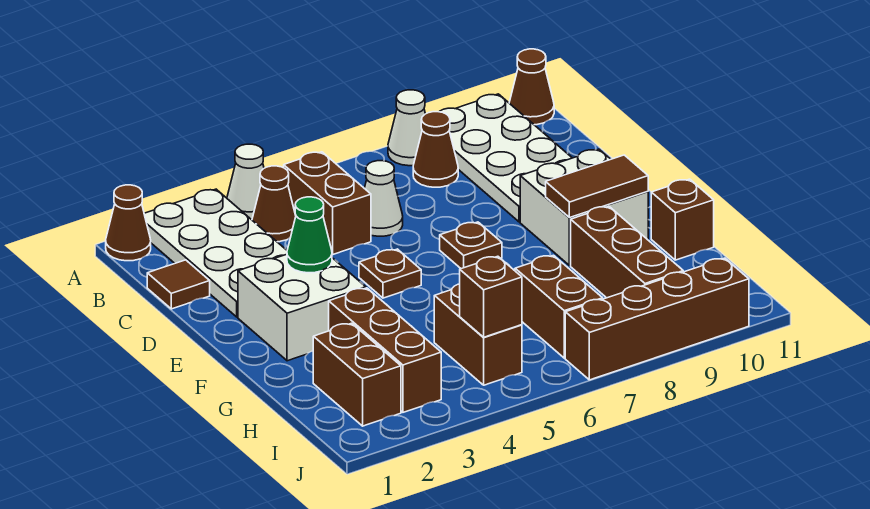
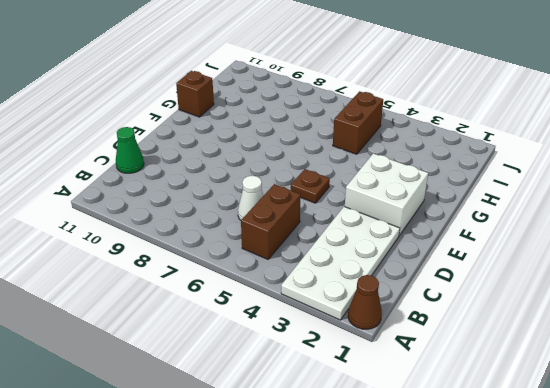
green cone C11 level 1 -> green cone E3 level 2
none -> white cone A4 level 1
none -> white cone A8 level 1
none -> white plate A9:D10 level 1

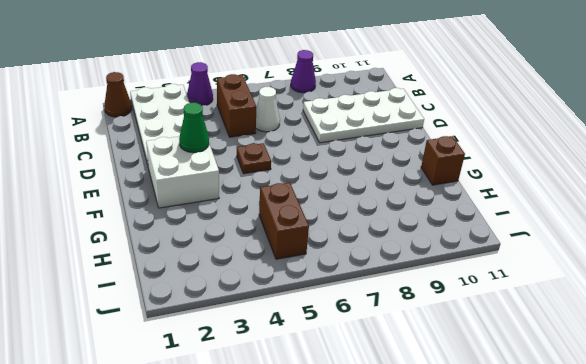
purple cone A4 level 1 -> white cone A4 level 1
purple cone A8 level 1 -> white cone A8 level 1
white plate C8:D11 level 1 -> white plate A9:D10 level 1
none -> brown cone A11 level 1
none -> brown cone B4 level 1
none -> brown cone B8 level 1

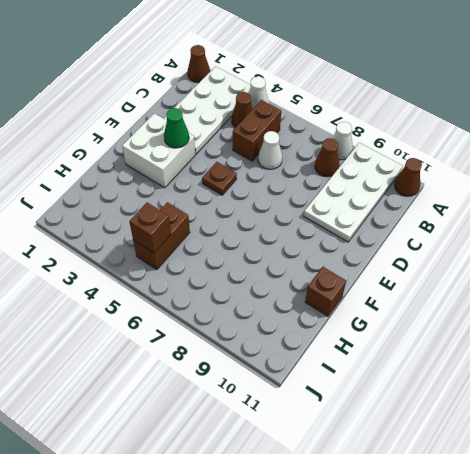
none -> brown tile C1 level 1
none -> brown plate E7 level 1
none -> white brick E9:F10 level 1

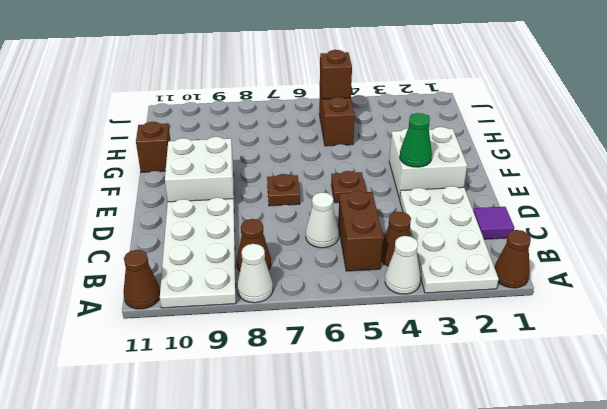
purple tile C1 level 1 -> brown tile C1 level 1
none -> brown brick G3:I3 level 1
none -> brown brick G9:I9 level 1
none -> brown brick H2:I2 level 1

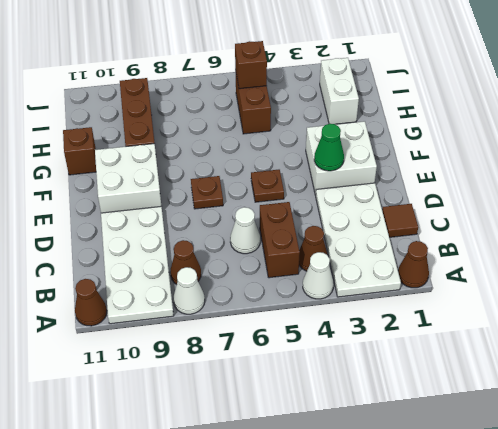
white brick H2:I2 level 1 -> brown brick H2:I2 level 1
none -> brown brick G3:I3 level 1
none -> brown brick H7:I7 level 1
none -> brown brick J7:J10 level 1

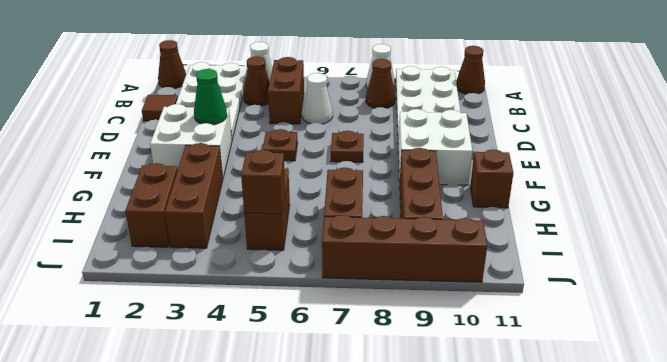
none -> brown tile F9:F10 level 2

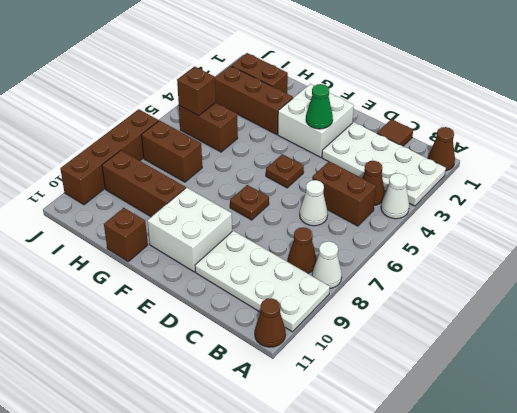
none -> brown tile F9:F10 level 2

